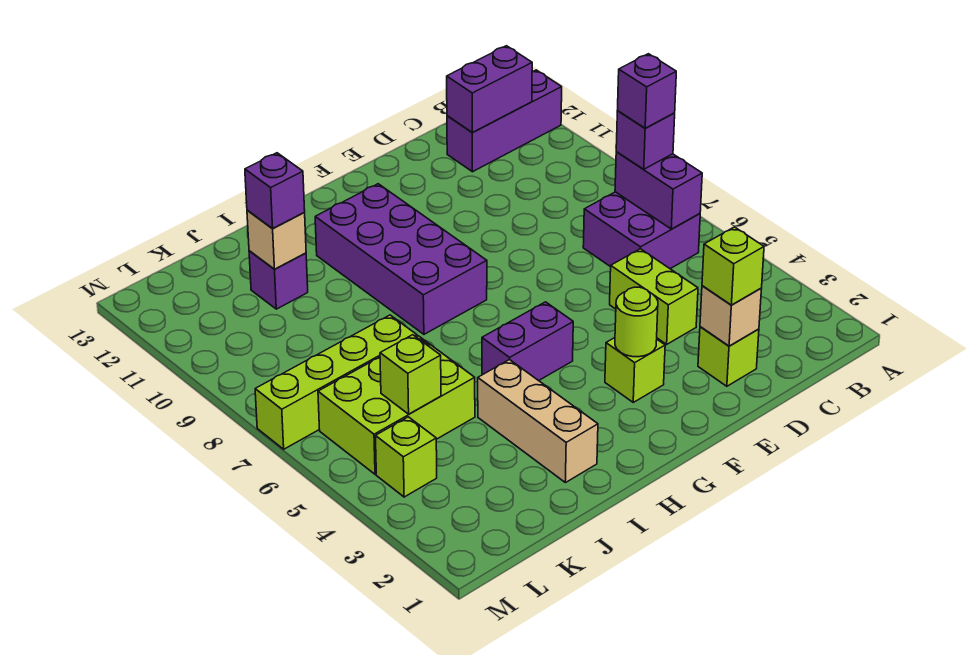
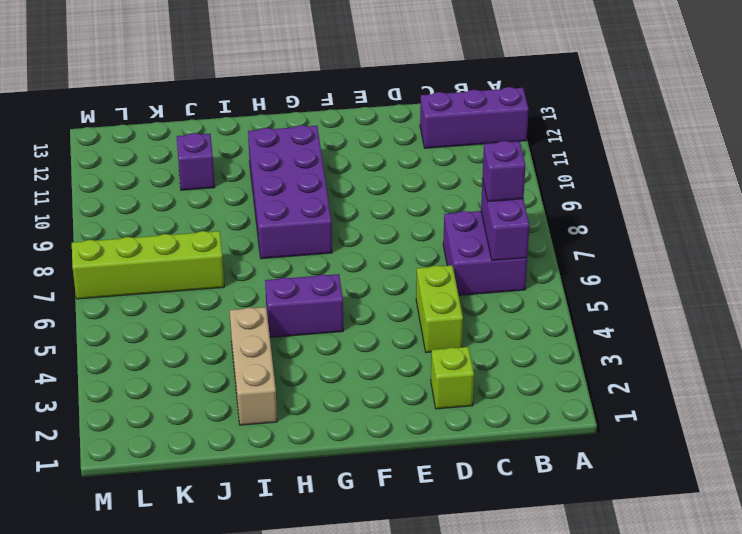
none -> lime brick F3 level 1
none -> lime brick J5:L6 level 1
none -> lime brick L4 level 1

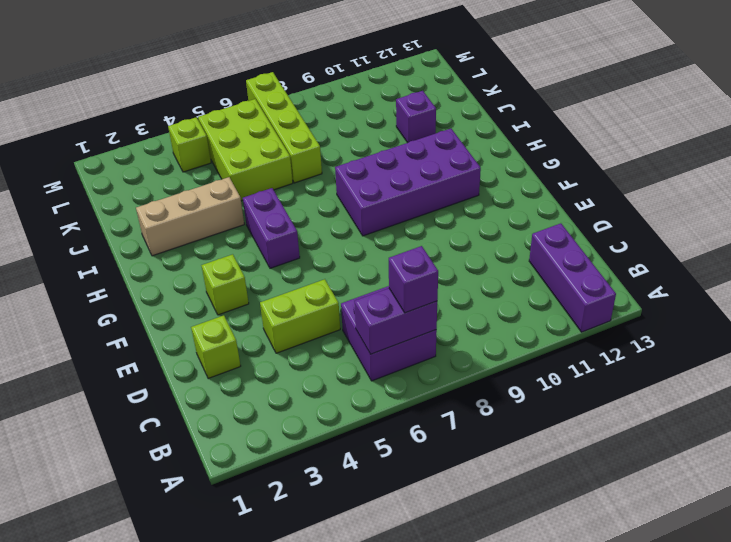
none -> purple brick B12:C12 level 2
none -> tan brick D2 level 2
none -> lime round brick F3 level 2

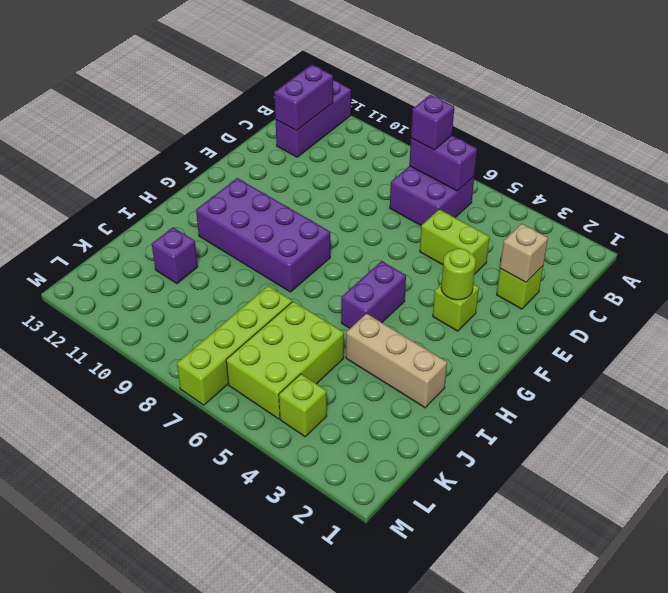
none -> tan brick J11 level 2
none -> lime brick K5 level 2
none -> lime brick D2 level 3

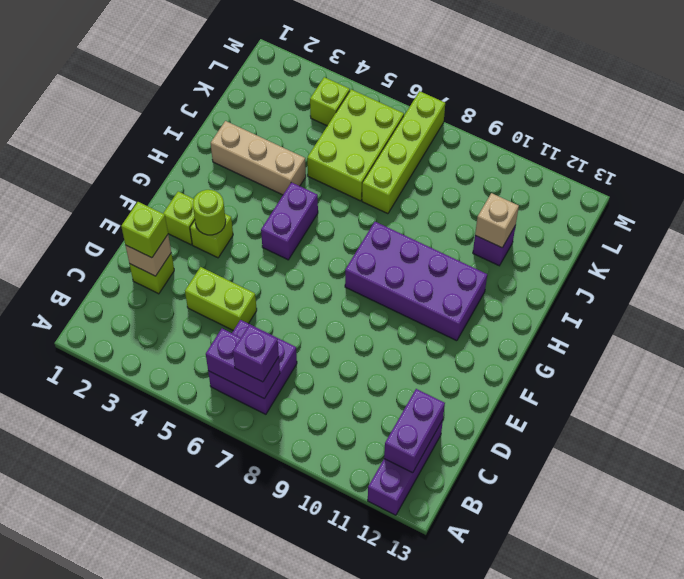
lime brick F2 level 1 -> lime brick K5 level 2
none -> purple brick J11 level 3
none -> purple brick B7 level 4

